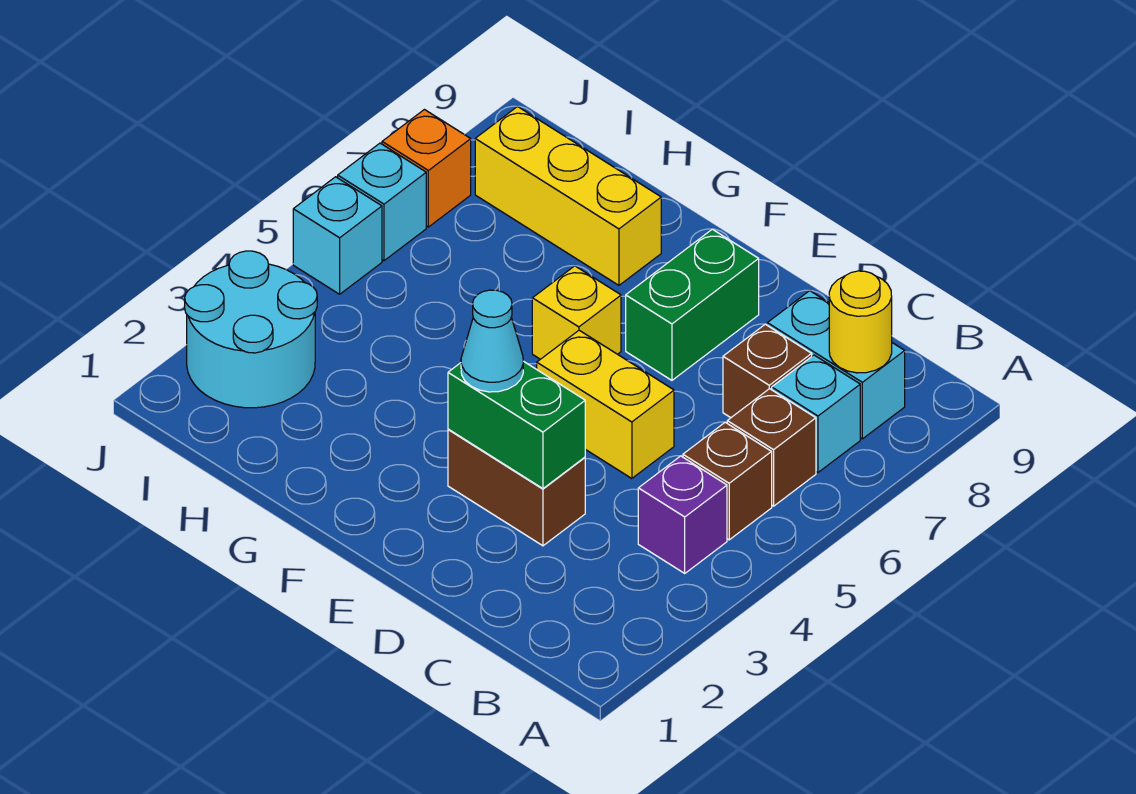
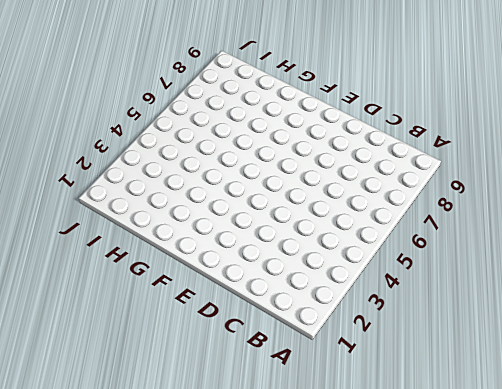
none -> purple brick B4 level 1
none -> brown brick B5 level 1
none -> brown brick B6 level 1

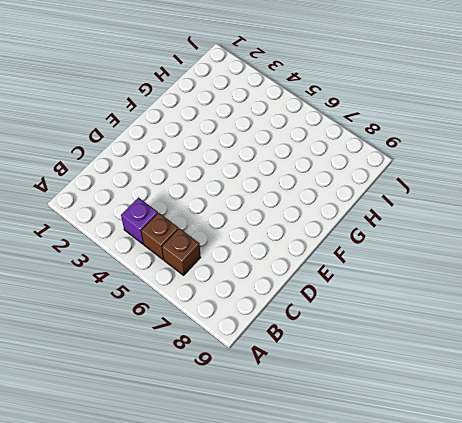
none -> cyan brick B7 level 1
none -> cyan brick B8:C8 level 1
none -> brown brick C7 level 1

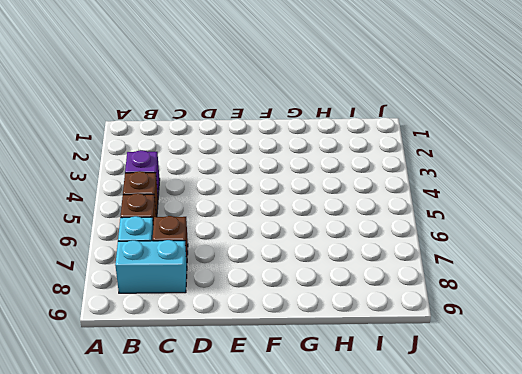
none -> brown brick D3:E3 level 1
none -> yellow brick D5:E5 level 1
none -> green brick E7:E8 level 1

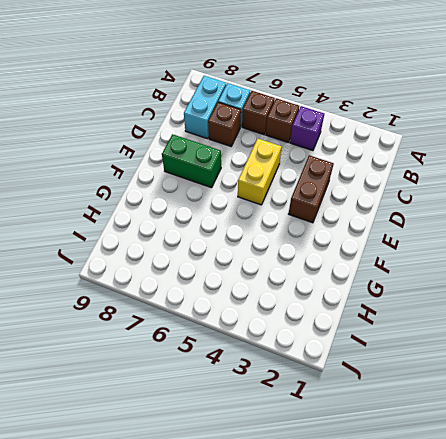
none -> yellow brick F6 level 1
none -> yellow brick G8:I8 level 1
none -> cyan round brick I2:J3 level 1

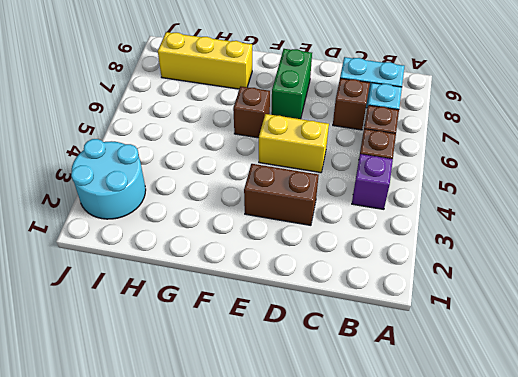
brown brick F6 level 1 -> yellow brick F6 level 1
none -> cyan brick J5 level 1
none -> cyan brick J6 level 1
none -> orange brick J7 level 1

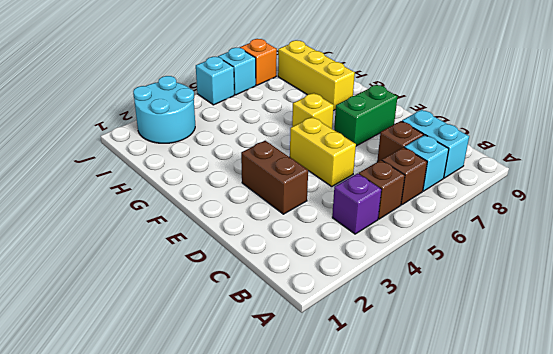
none -> yellow round brick B8 level 2
none -> green brick D3:E3 level 2
none -> cyan cone E3 level 3

